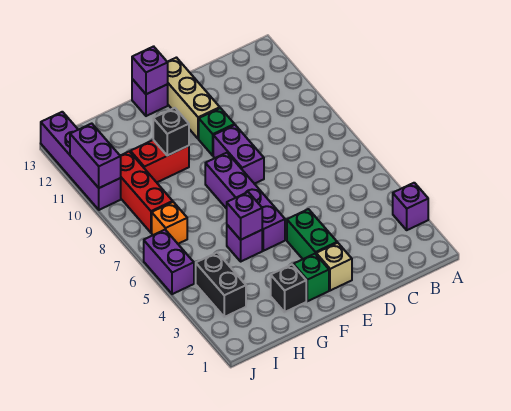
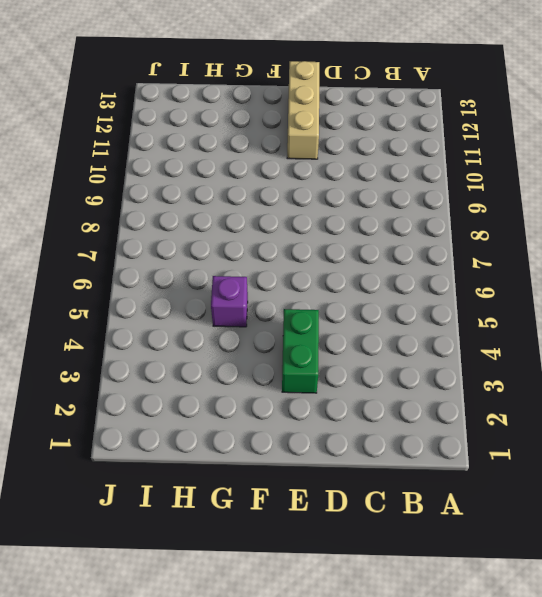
none -> purple brick A3 level 1
none -> tan brick E2 level 1
none -> purple brick E8:E9 level 1

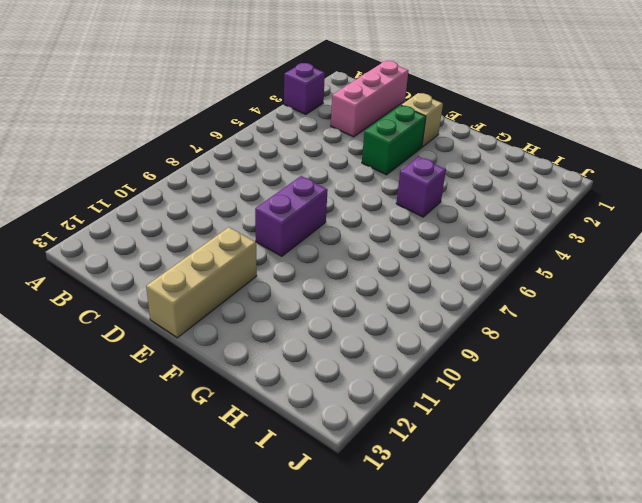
pink brick C1:C3 level 1 -> none
none -> green brick E10 level 1
none -> green brick F2 level 1
none -> purple brick F5:F8 level 1

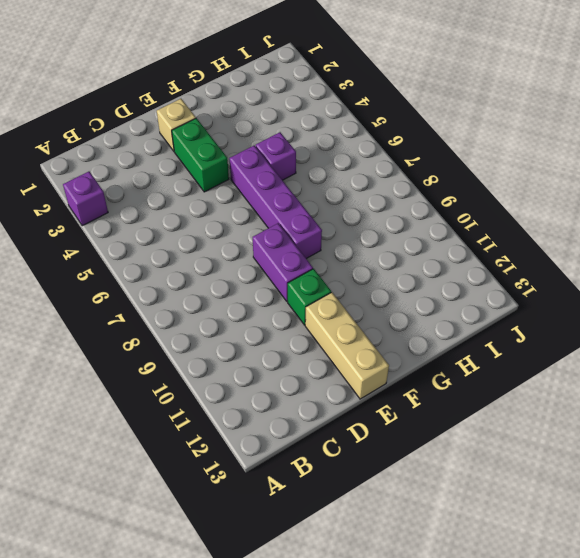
none -> green brick F2 level 1
none -> purple brick F13 level 1
none -> black brick G2 level 1

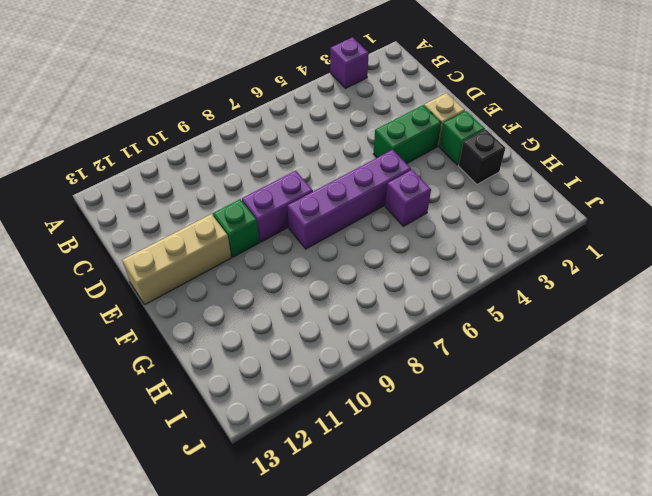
none -> purple brick F13 level 1
none -> red brick G10:H10 level 1
none -> black brick I3:I4 level 1

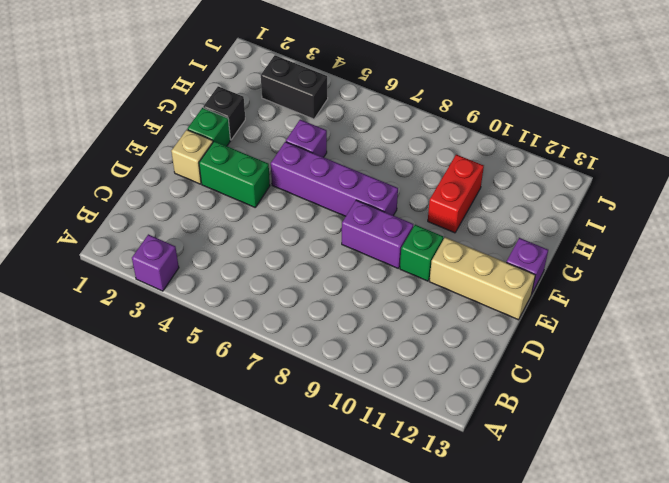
none -> orange brick I7 level 1
none -> red brick I8:I10 level 1
none -> purple brick J5:J6 level 1

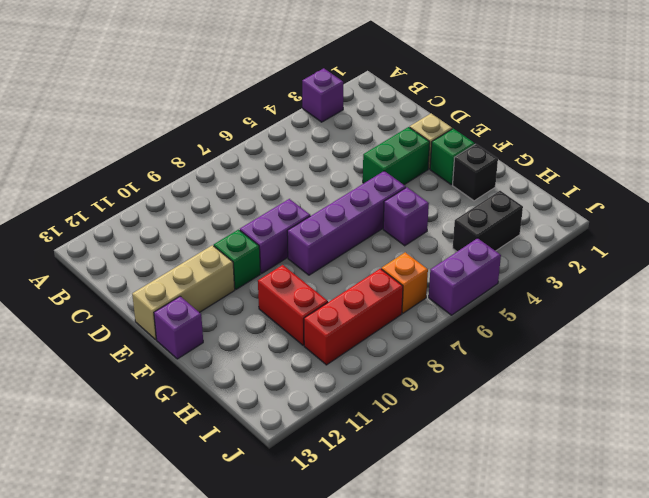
none -> purple brick J10:J13 level 1
none -> purple brick F13 level 2
none -> purple brick G5 level 2

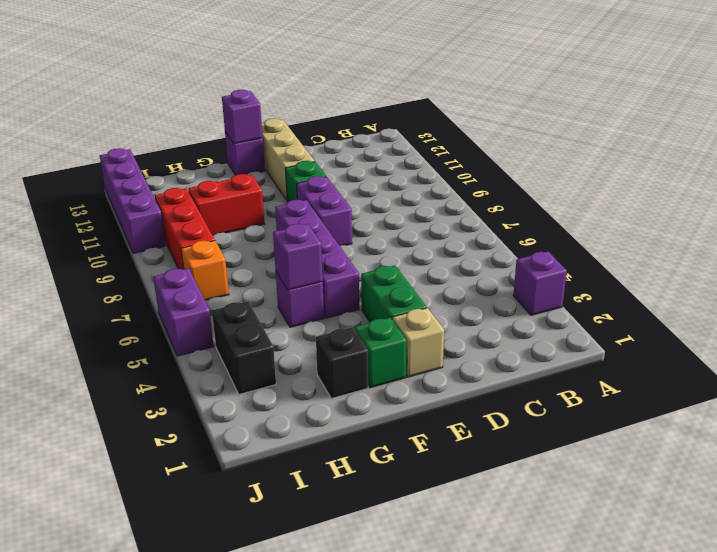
none -> black brick G10 level 2
none -> purple brick J10:J11 level 2

